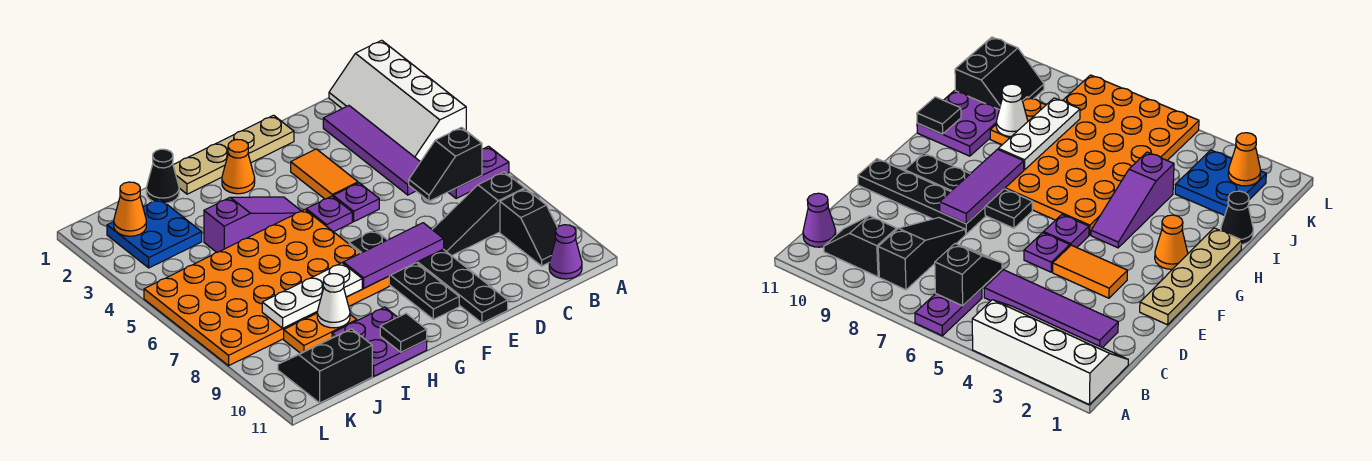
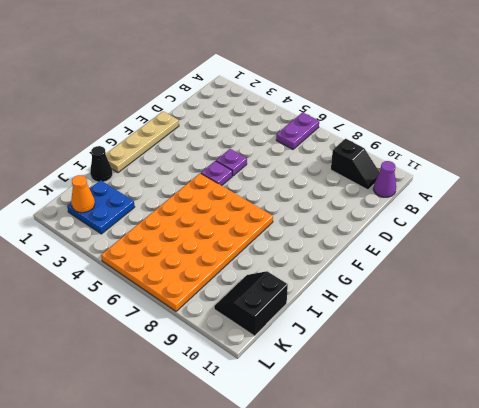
none -> white slope A1:B4 level 1 top A
none -> black slope B8:D8 level 1 top B
none -> purple tile C2:C5 level 1

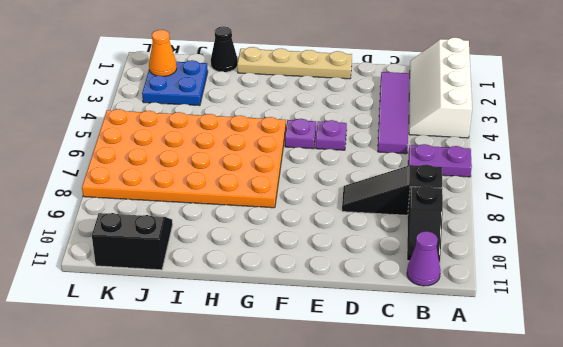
none -> orange tile E3:E4 level 1
none -> black plate E8:E11 level 1
none -> black plate F7:F10 level 1

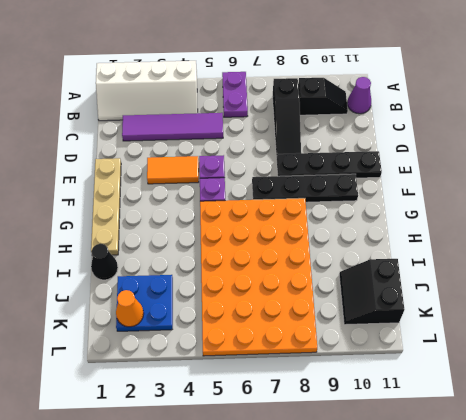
none -> orange cone G2 level 1
none -> purple slope G4:I4 level 1 top I
none -> purple plate H10:I11 level 1

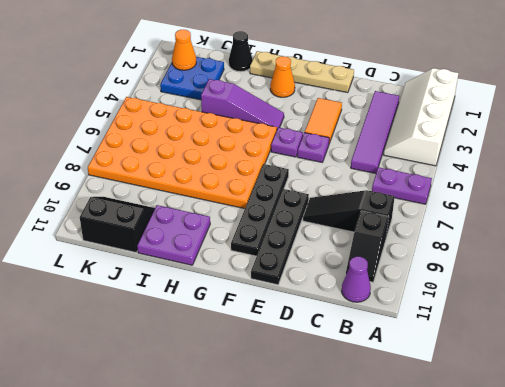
none -> orange plate I9:J9 level 1
none -> black slope B6:C6 level 2 top B
none -> purple tile E8:G8 level 2

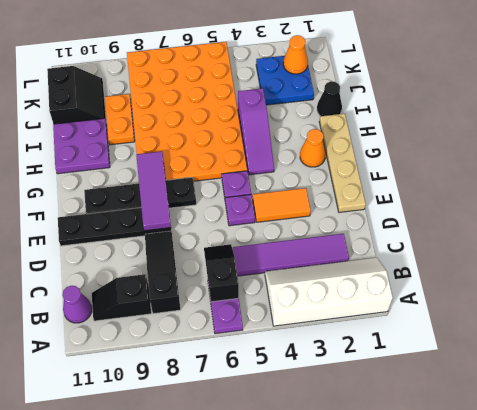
none -> white plate H8:J8 level 2
none -> black tile H11 level 2
none -> white cone I9 level 2

